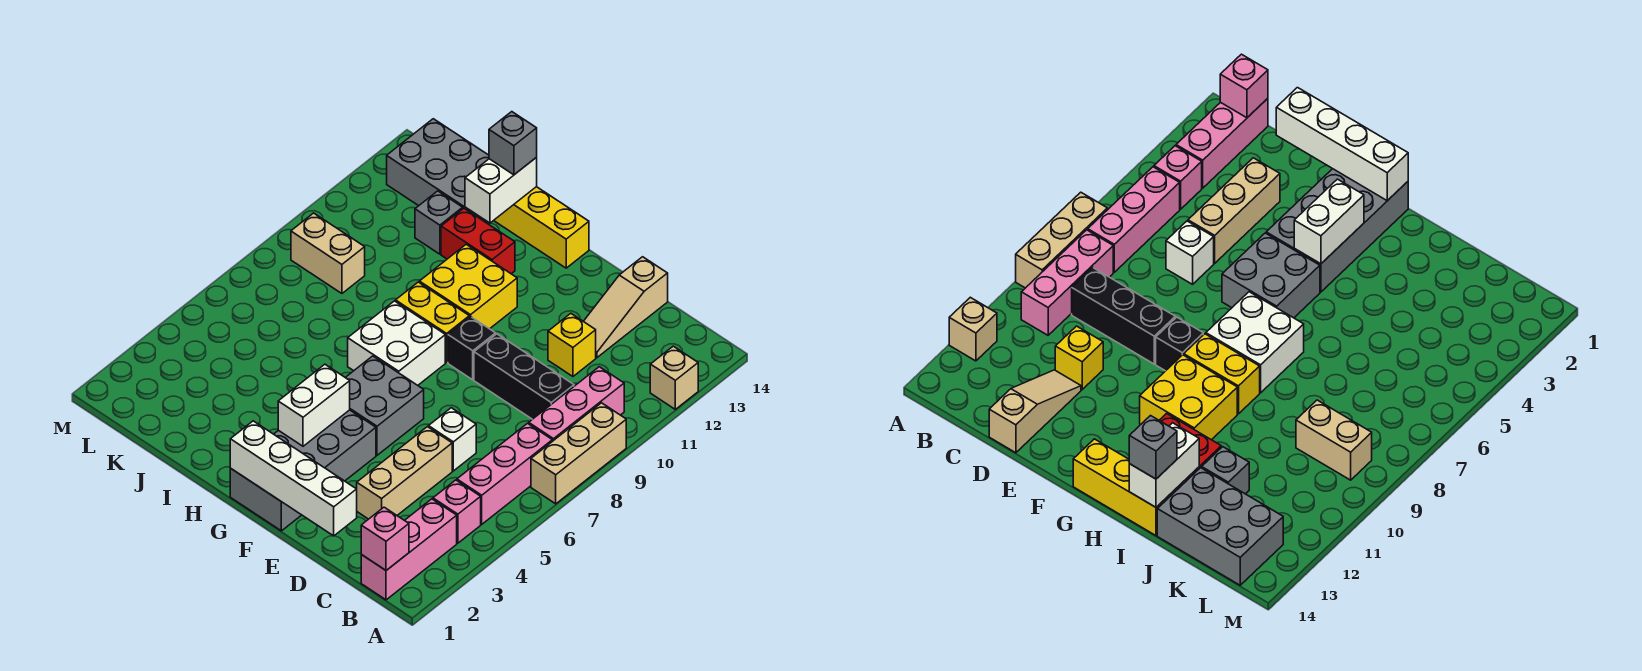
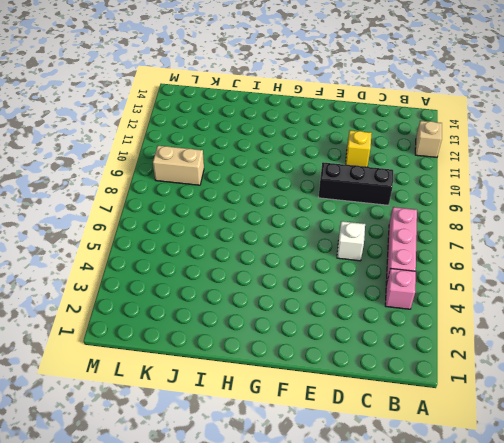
none -> tan brick A7:A9 level 1
none -> pink brick B1:B3 level 1
none -> pink brick B8:B10 level 1

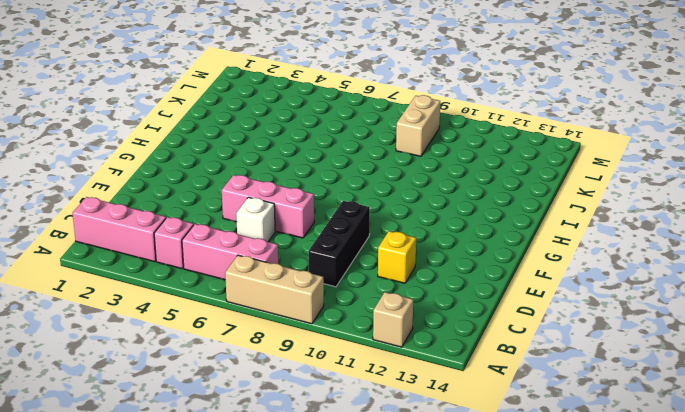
pink brick E5:E7 level 1 -> pink brick B8:B10 level 1
none -> tan brick D3:D5 level 1
none -> tan slope D12:D14 level 1 top 14
none -> grey brick F1:G4 level 1

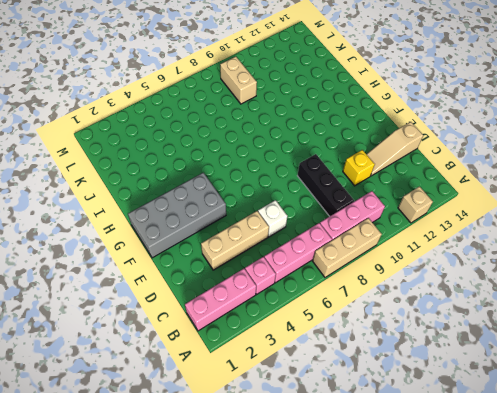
none -> grey brick F5:G6 level 1
none -> black brick F9 level 1
none -> white brick G7:H8 level 1

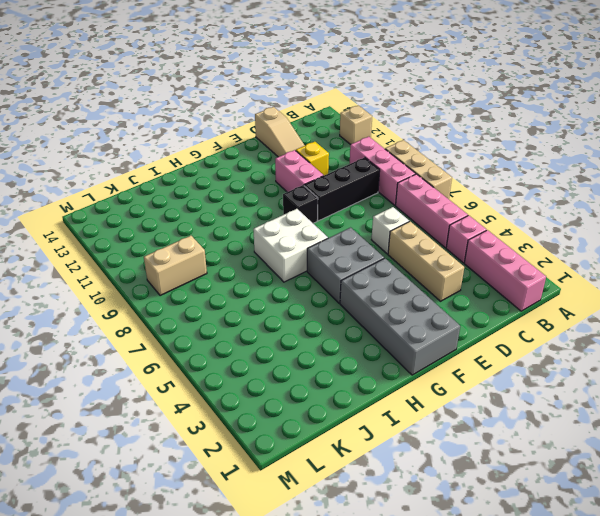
pink brick E10:E11 level 1 -> none
none -> yellow brick G9:H9 level 1
none -> yellow brick G10:H11 level 1
none -> yellow brick G14:I14 level 1

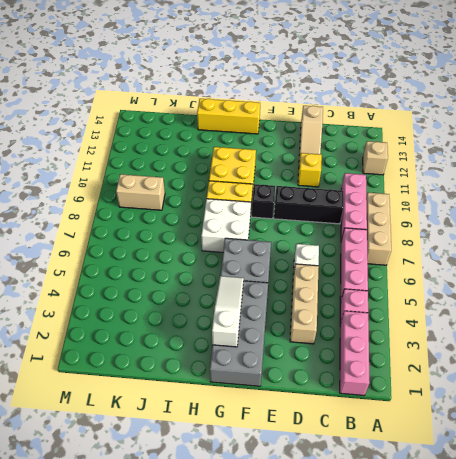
white slope G2:G4 level 2 top 2 -> white brick G3:G4 level 2
none -> red brick H12:I12 level 1
none -> grey brick J12 level 1
none -> grey brick J13:L14 level 1

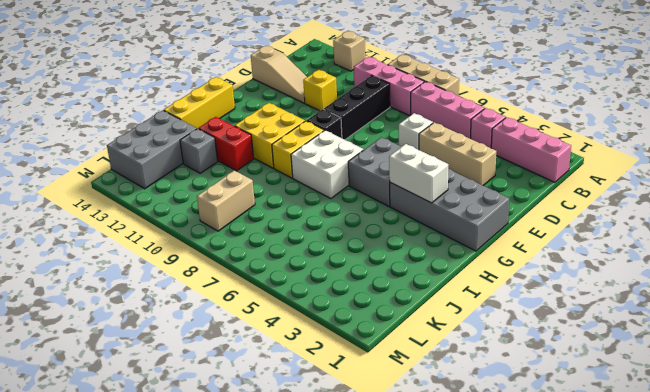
red brick I11:I12 level 1 -> red brick H12:I12 level 1
none -> pink brick B1 level 2
none -> white brick D1:G1 level 2
none -> white brick I13:I14 level 2

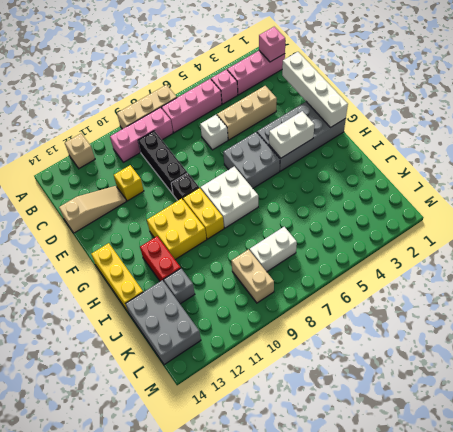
white brick K7:K8 level 1 -> white brick I13:I14 level 2
none -> grey brick I14 level 3

